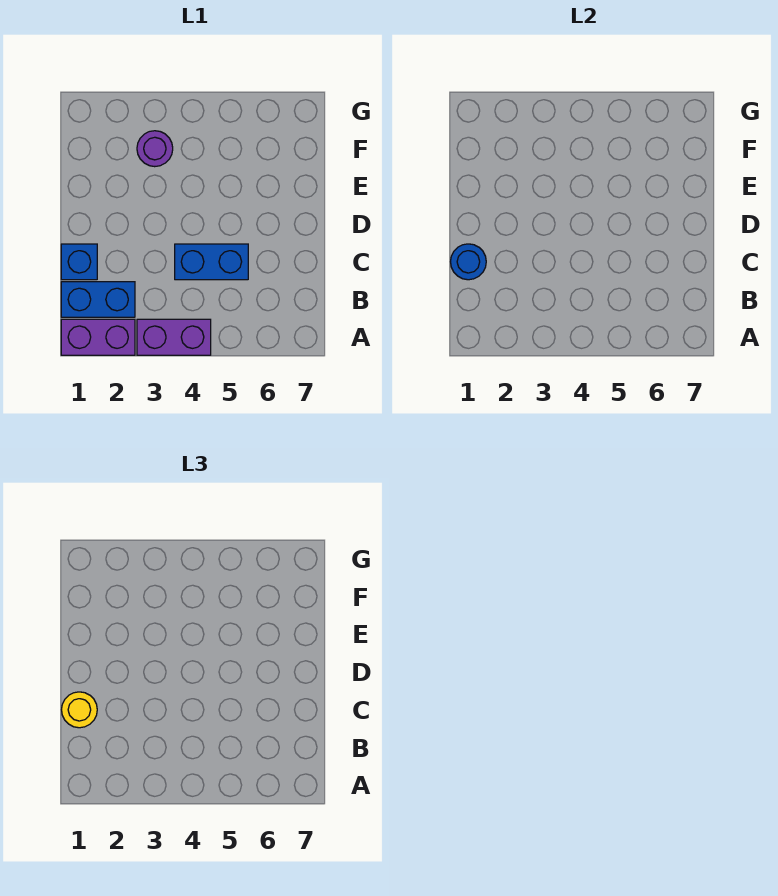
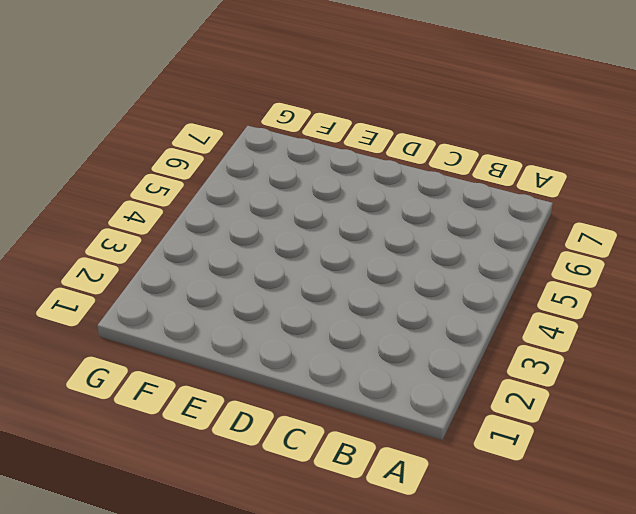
none -> purple brick A1:A2 level 1
none -> purple brick A3:A4 level 1

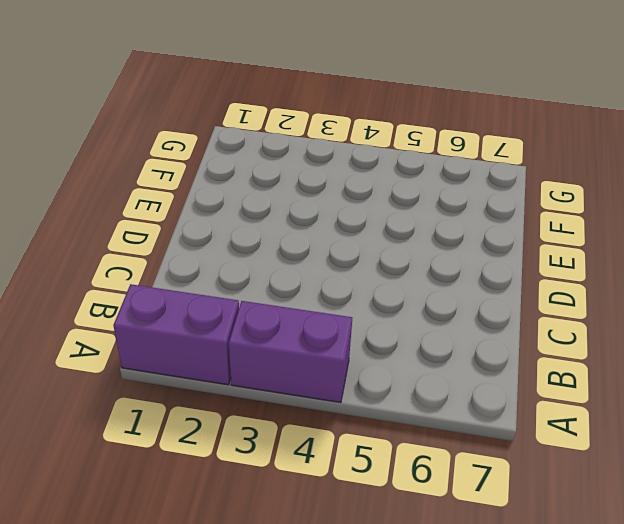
none -> blue brick B1:B2 level 1
none -> blue brick C1 level 1

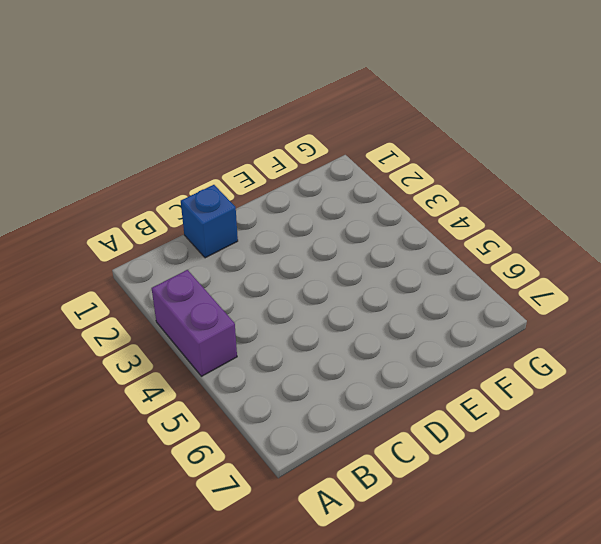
none -> purple brick A1:A2 level 1
none -> blue brick B1:B2 level 1

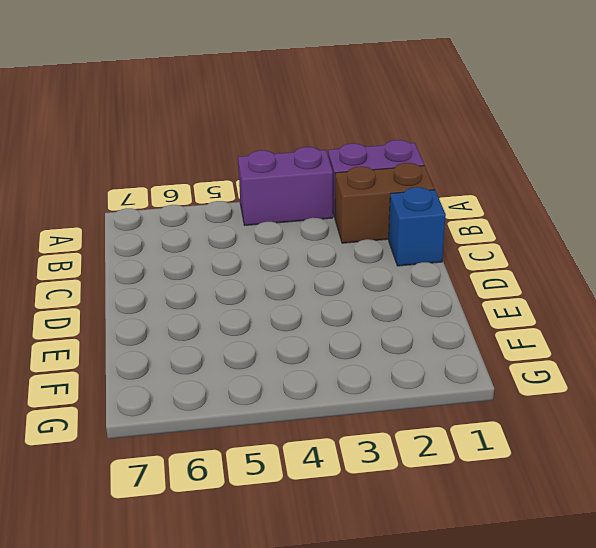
brown brick B1:B2 level 1 -> blue brick B1:B2 level 1
none -> blue brick C4:C5 level 1
none -> purple round brick F3 level 1

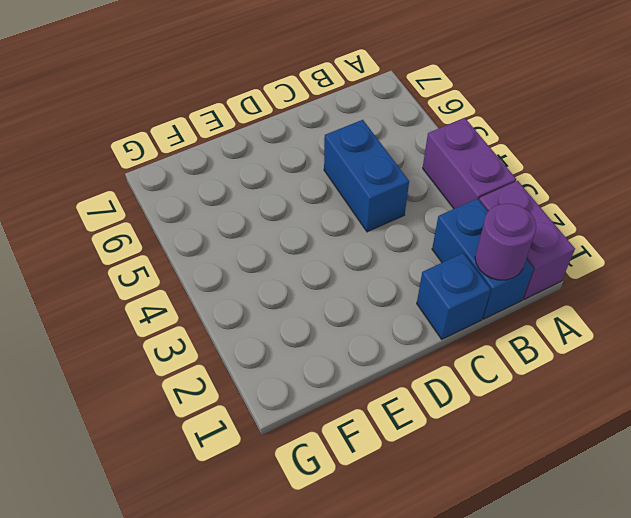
purple round brick B1 level 2 -> purple round brick F3 level 1
none -> blue round brick C1 level 2
none -> yellow round brick C1 level 3

